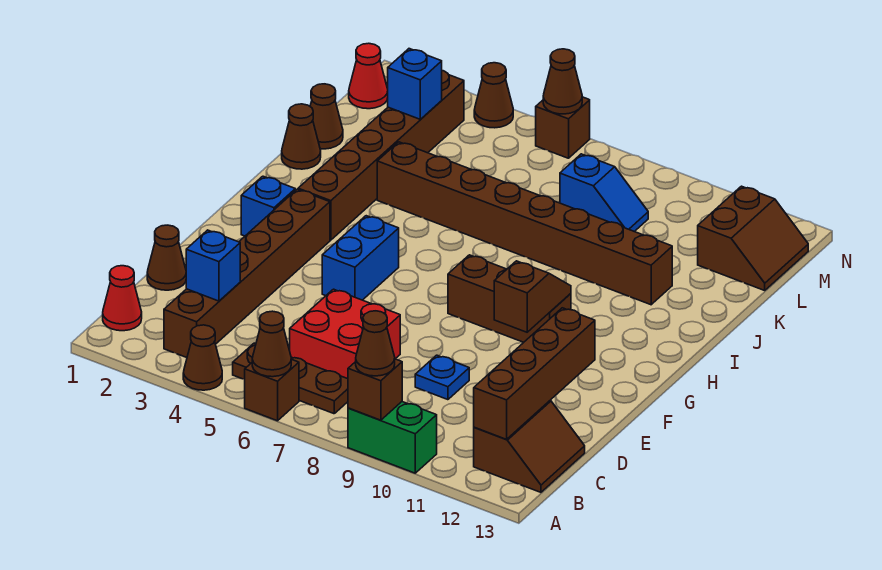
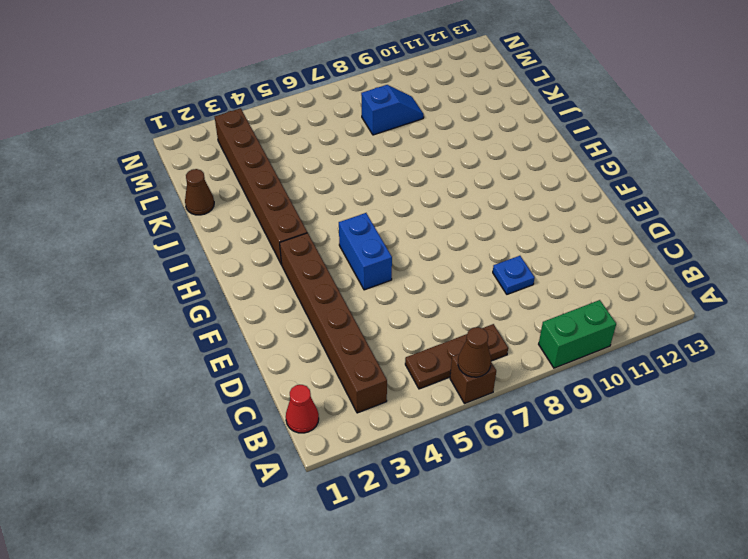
none -> brown cone A4 level 1
none -> brown slope B12:C13 level 1 top 12
none -> red brick C6:D7 level 1
none -> brown cone D1 level 1

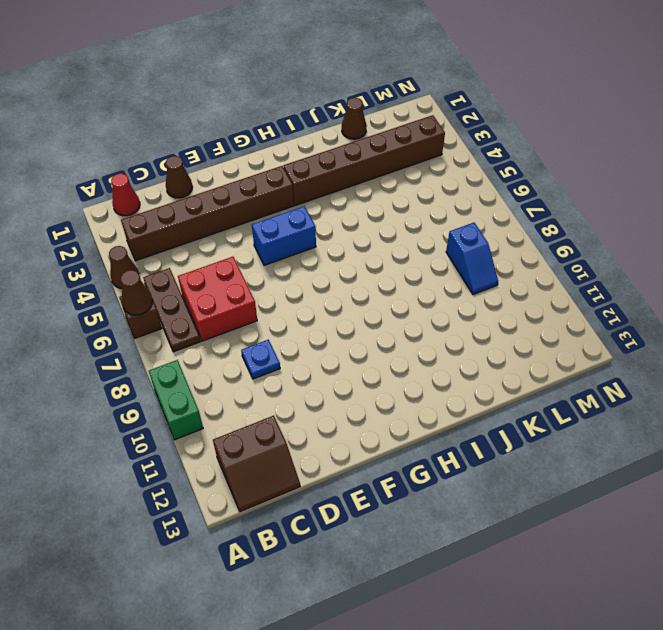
none -> blue brick G2 level 1
none -> brown brick G8:G10 level 1
none -> brown cone J1 level 1
none -> brown brick J4:J11 level 1

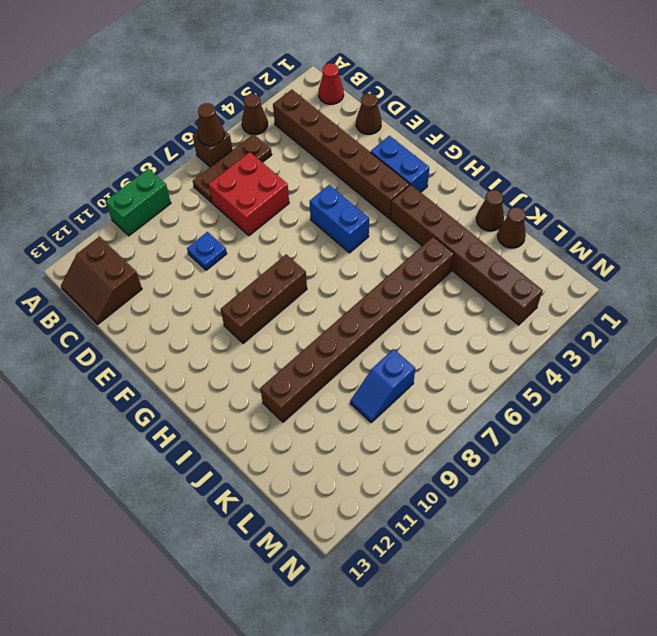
blue brick F2:G2 level 1 -> blue brick G2 level 1
none -> brown slope L12:M13 level 1 top 12
none -> red cone M1 level 1
none -> brown cone N4 level 1
none -> brown brick N6 level 1

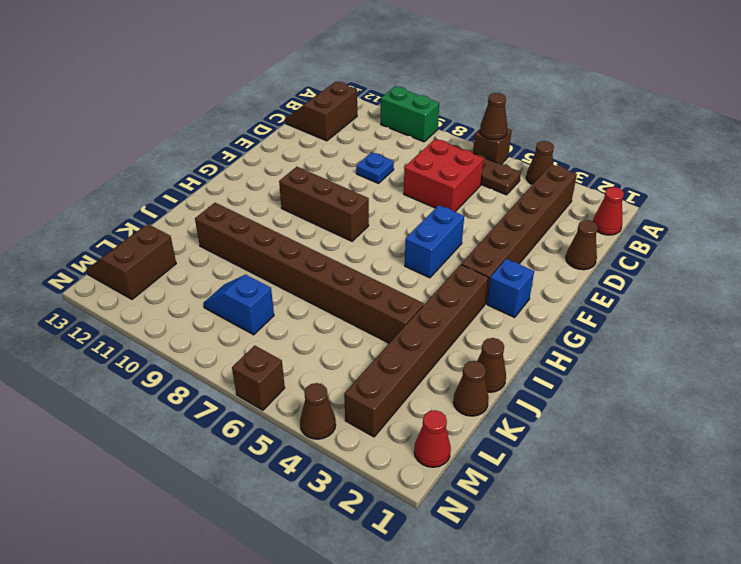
none -> brown brick A9 level 2
none -> brown brick B12:E12 level 2
none -> blue brick C3 level 2
none -> brown slope F10:G10 level 2 top F

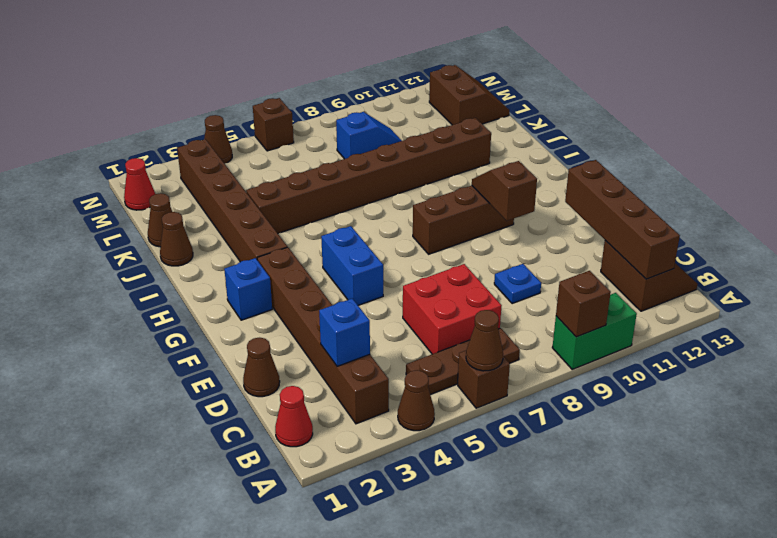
none -> blue brick L3 level 2
none -> brown cone N6 level 2
none -> brown cone A9 level 3

